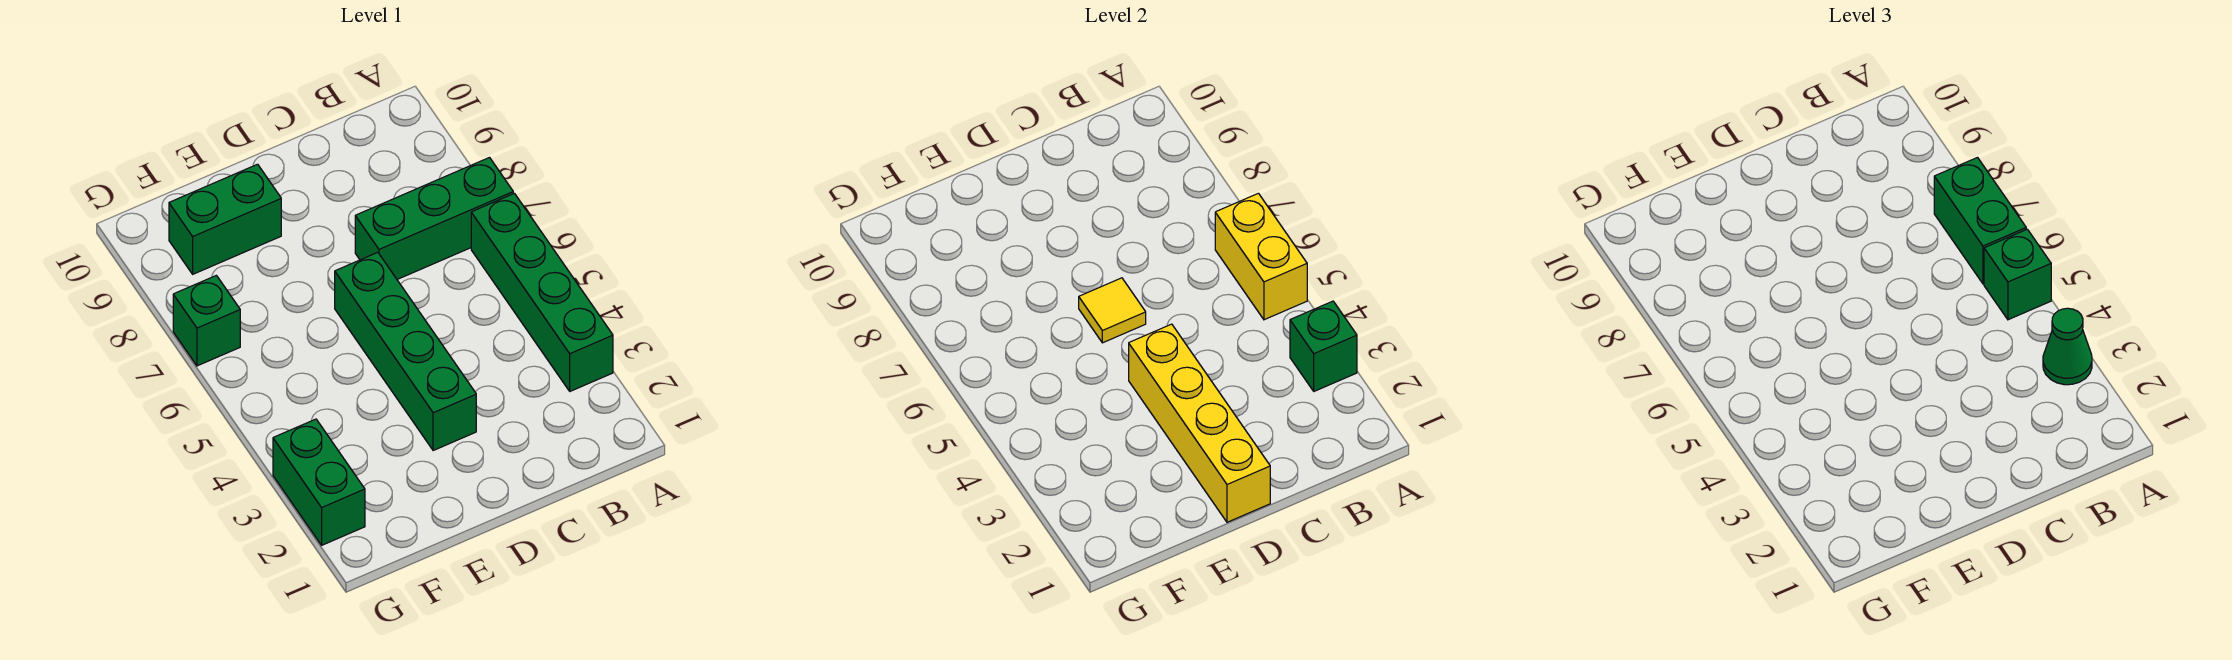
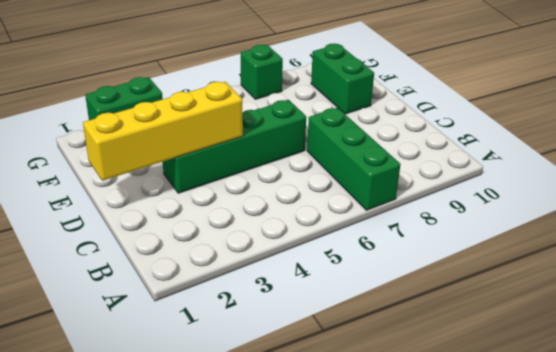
none -> green brick A3:A6 level 1
none -> green brick A3 level 2
none -> yellow brick A5:A6 level 2

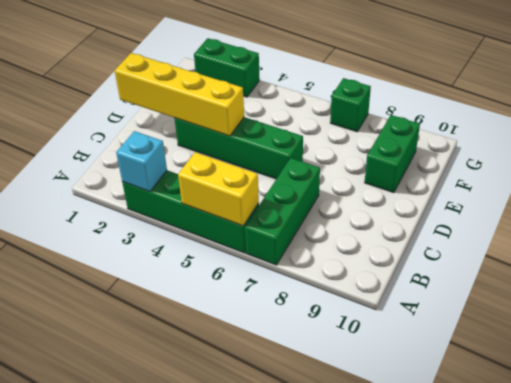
cyan brick A3 level 2 -> green brick A3 level 2
none -> yellow tile D6 level 2
none -> green cone A3 level 3
none -> green brick A5 level 3

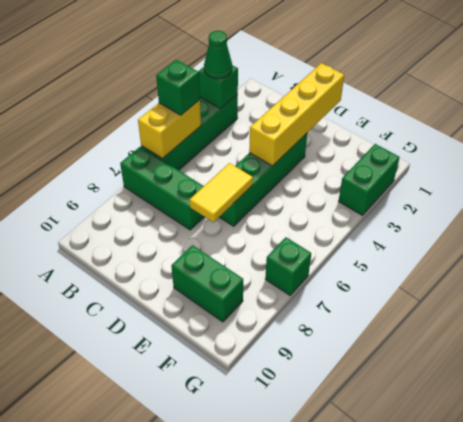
yellow tile D6:D7 level 2 -> yellow tile D6 level 2
none -> green brick A6:A7 level 3

